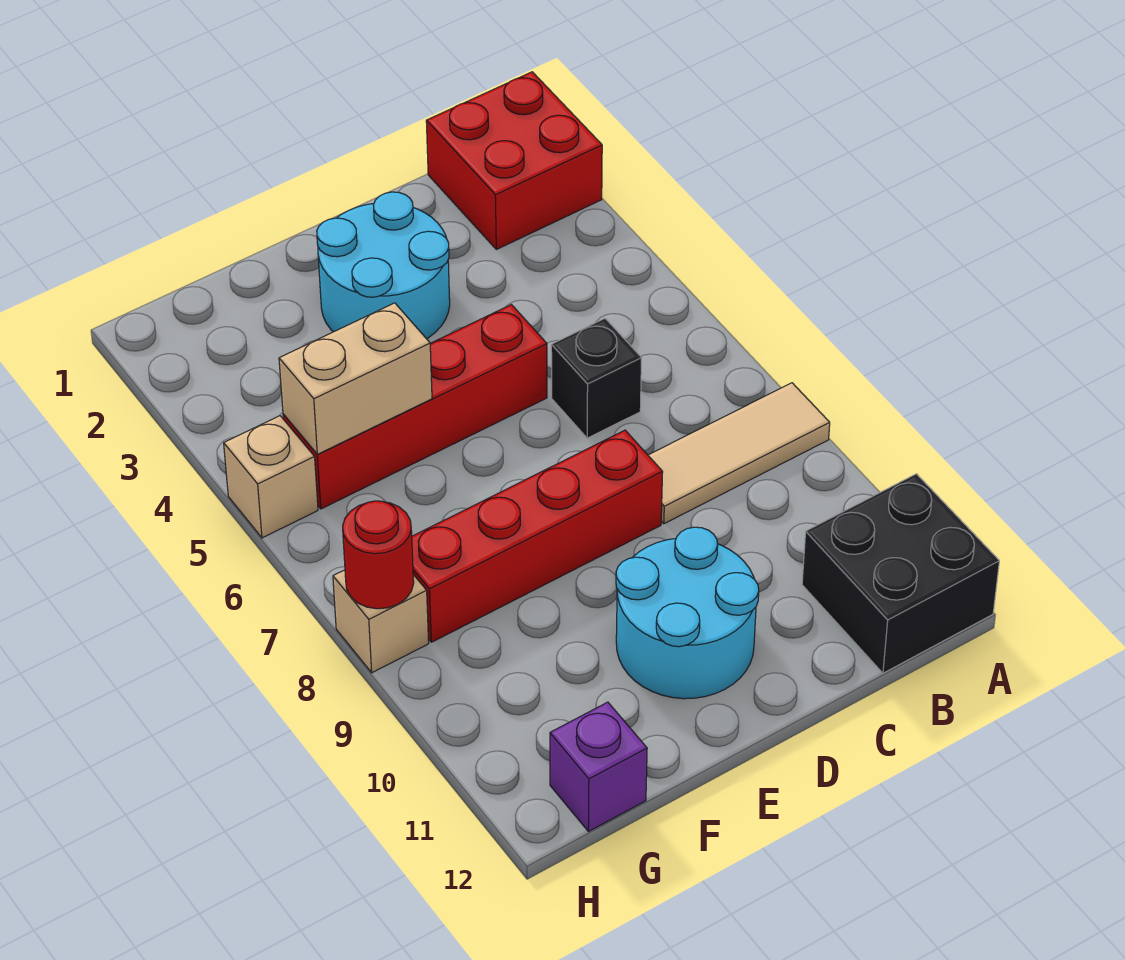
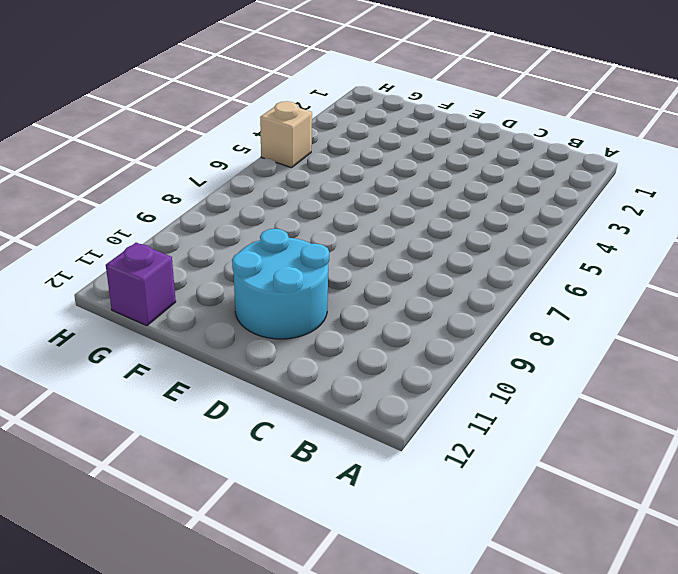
none -> red brick A1:B2 level 1
none -> tan tile A8:C8 level 1
none -> black brick A11:B12 level 1

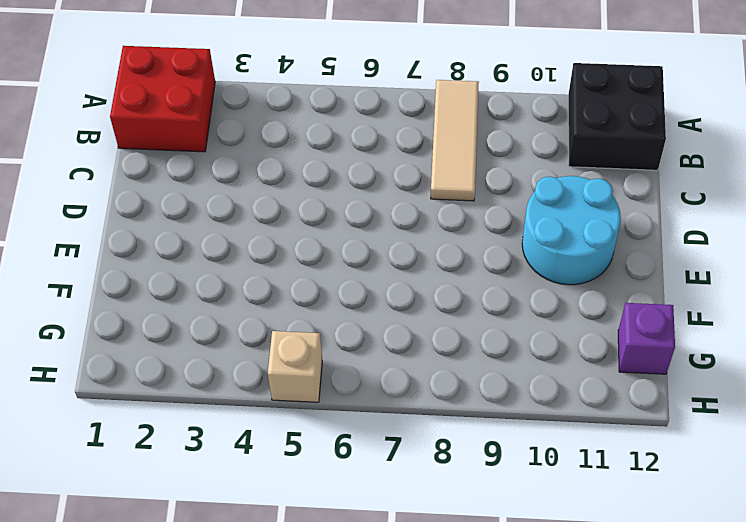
none -> black brick C6 level 1
none -> cyan round brick D2:E3 level 1
none -> red brick D5:G5 level 1

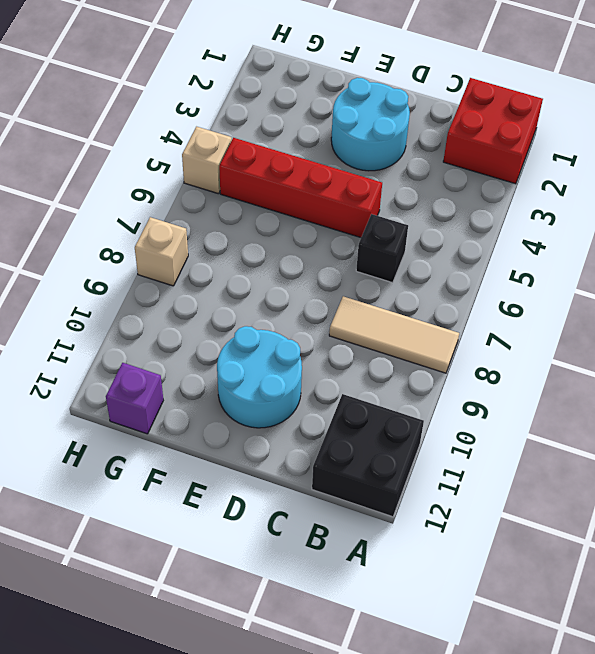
none -> red brick D8:G8 level 1
none -> tan brick F5:G5 level 2
none -> red round brick H8 level 2

